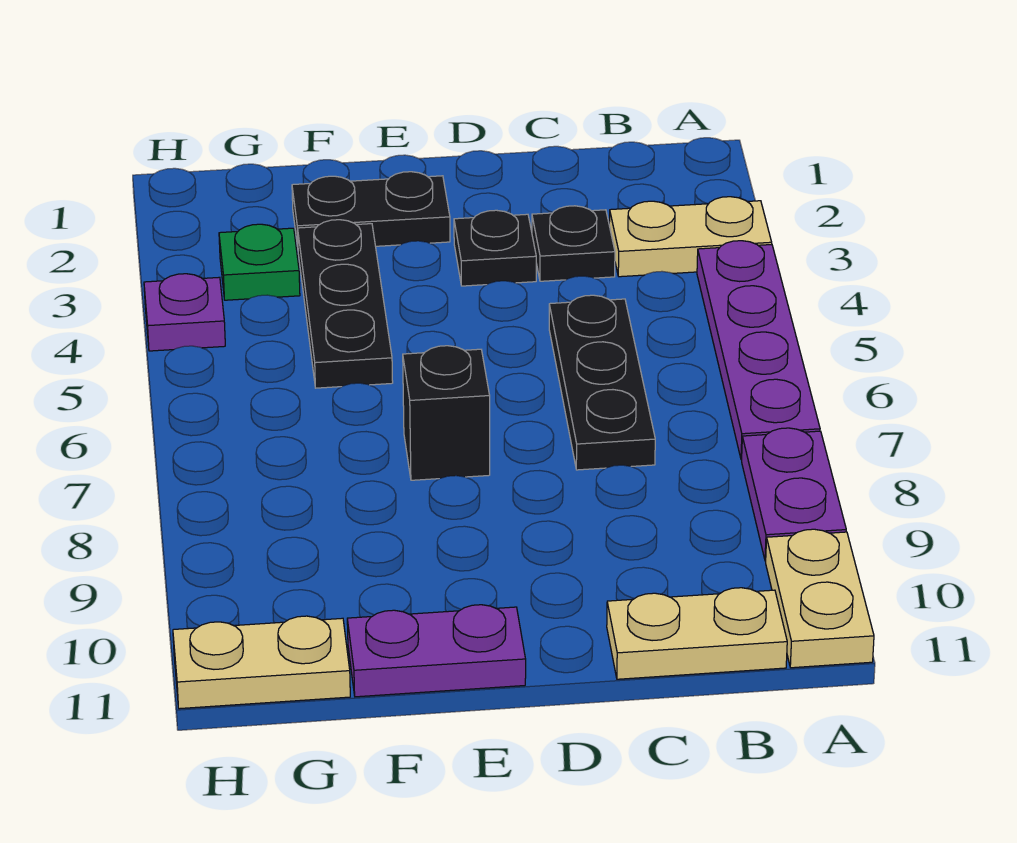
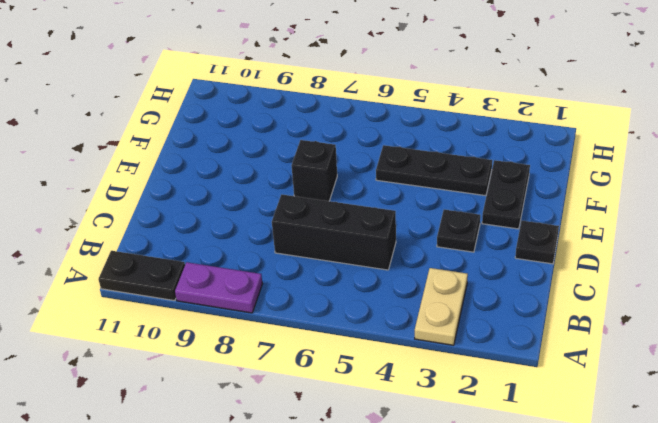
black plate A10:A11 level 1 -> tan plate A10:A11 level 1
black brick C5:C7 level 1 -> black plate C5:C7 level 1
black plate D1 level 1 -> black plate C3 level 1
none -> purple plate A4:A7 level 1
none -> tan plate B11:C11 level 1
none -> purple plate E11:F11 level 1

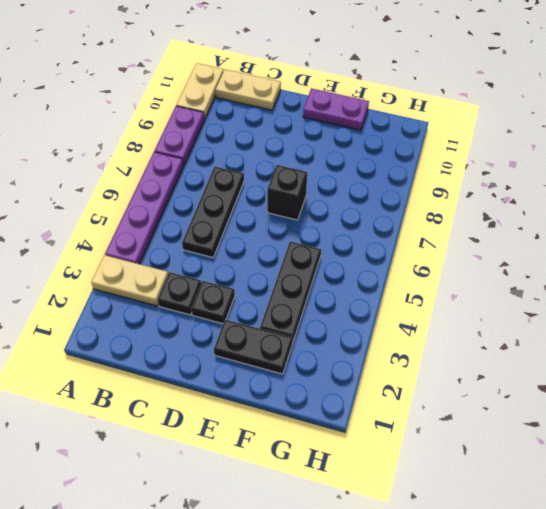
none -> green plate G3 level 1
none -> tan plate G11:H11 level 1
none -> purple plate H4 level 1

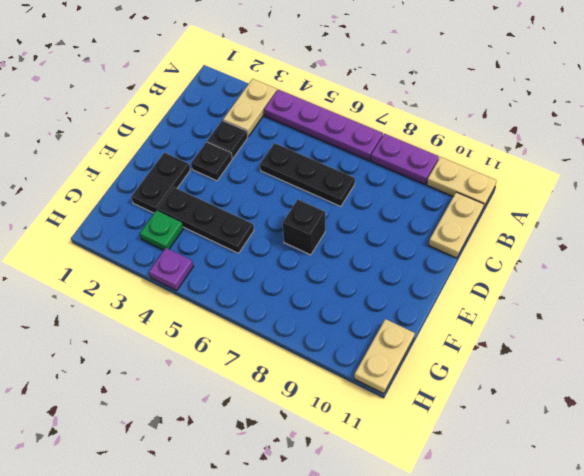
none -> purple plate E11:F11 level 1

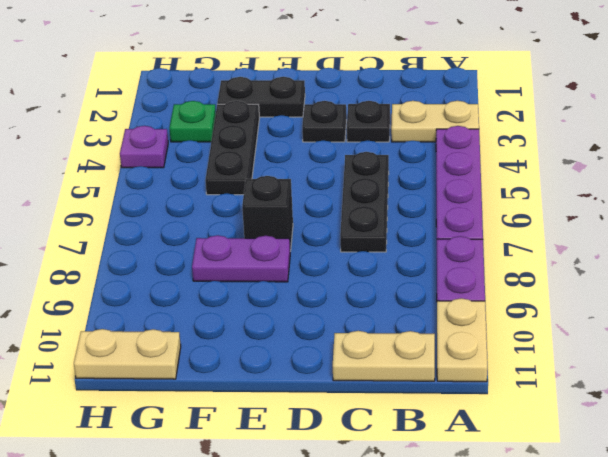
purple plate E8:F8 level 1 -> purple plate E11:F11 level 1

